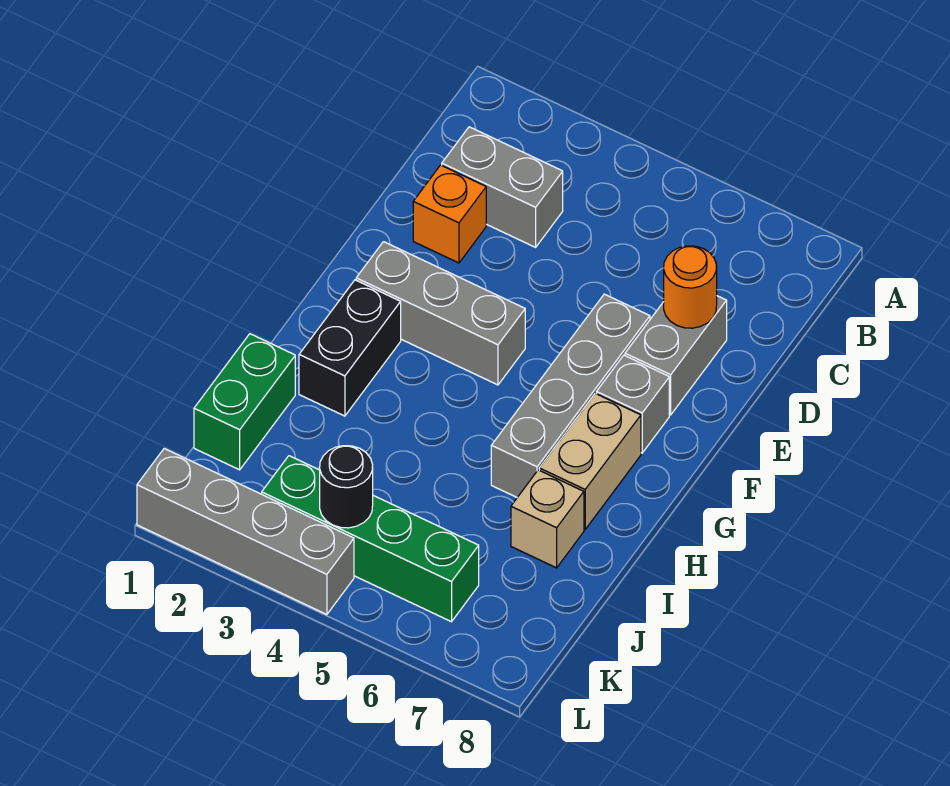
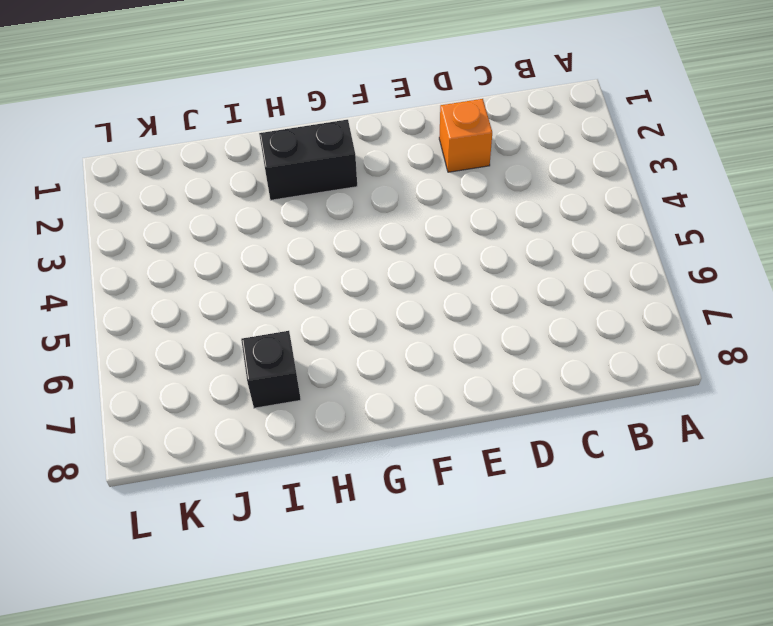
black brick I7 level 1 -> tan brick I7 level 1
none -> grey brick C2:C3 level 1
none -> grey brick D7:E7 level 1
none -> grey brick E6:H6 level 1

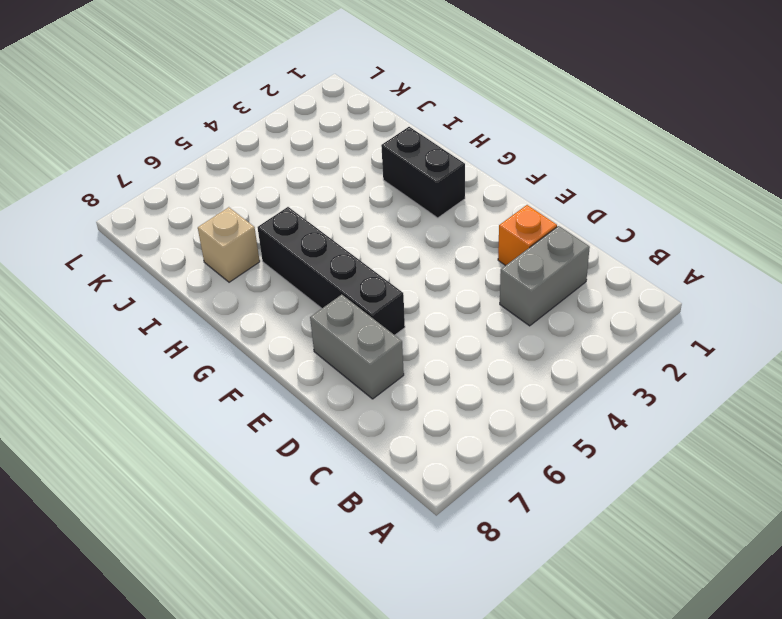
black brick E6:H6 level 1 -> grey brick E6:H6 level 1
none -> grey brick F2:F4 level 1
none -> grey brick F7 level 1
none -> tan brick G7:H7 level 1

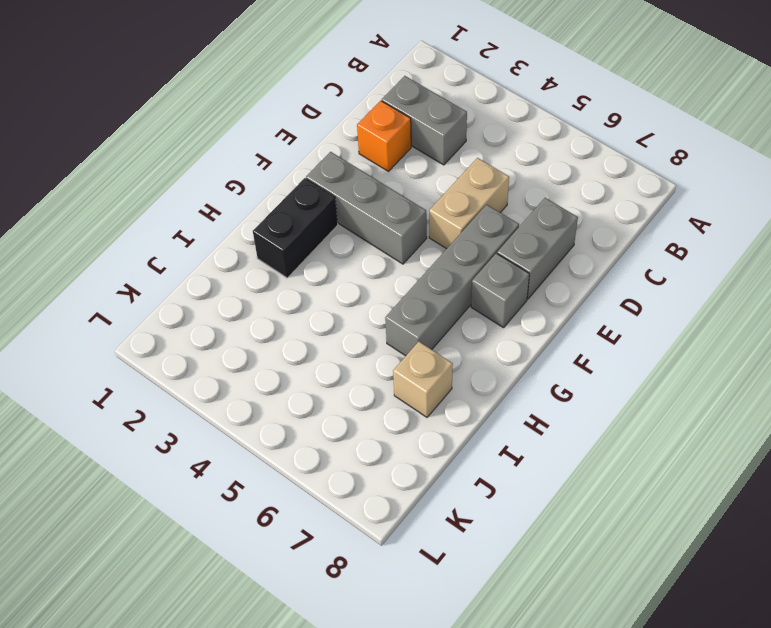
tan brick D5:E5 level 1 -> tan brick G7:H7 level 1
none -> green brick I1:J1 level 1
none -> green brick K3:K6 level 1
none -> grey brick L1:L4 level 1

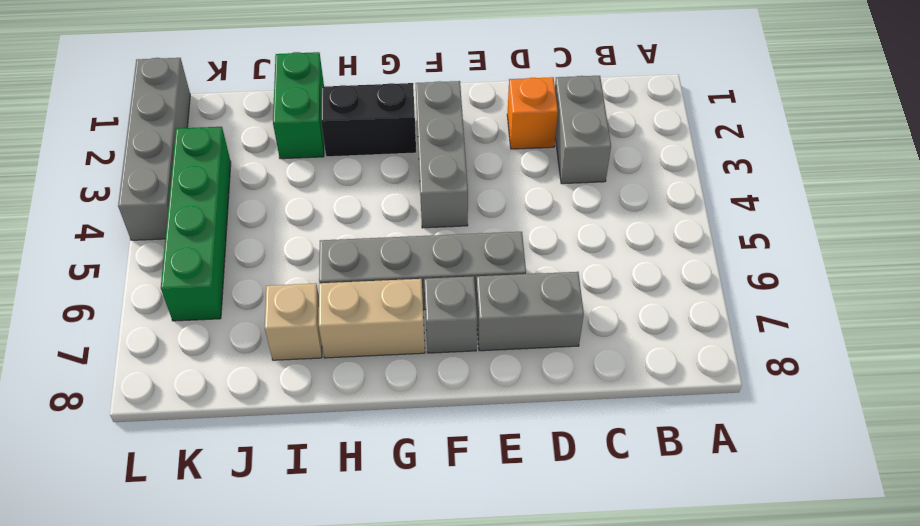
green brick I1:I2 level 1 -> green brick I1:J1 level 1
none -> orange round brick D7 level 2
none -> black round brick K4 level 2

